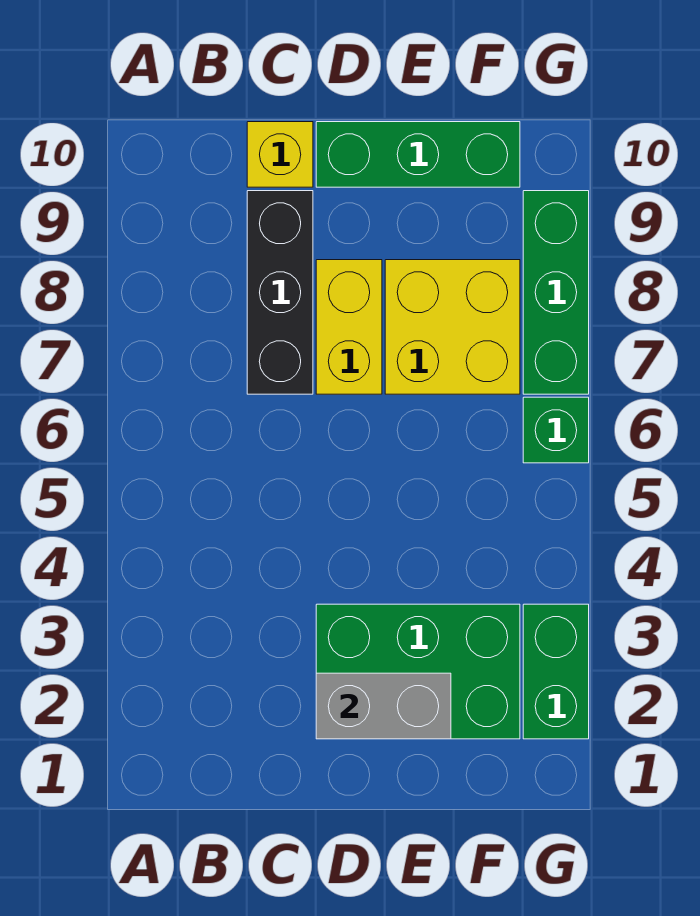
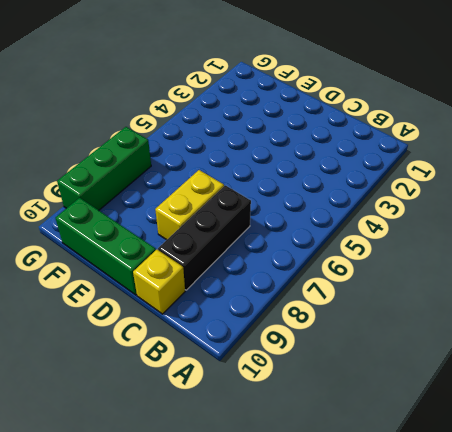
none -> green brick D2:F3 level 1
none -> yellow brick E7:F8 level 1

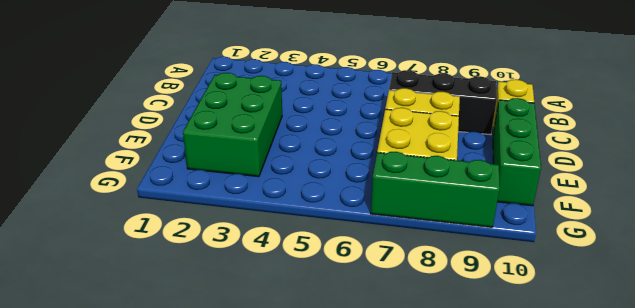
none -> green brick G2:G3 level 1
none -> green brick G6 level 1

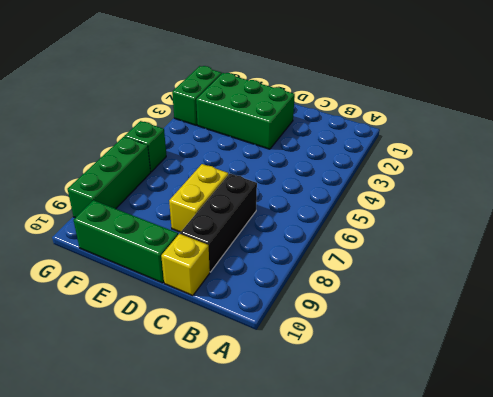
none -> yellow brick E7:F8 level 1
none -> grey brick D2:E2 level 2

